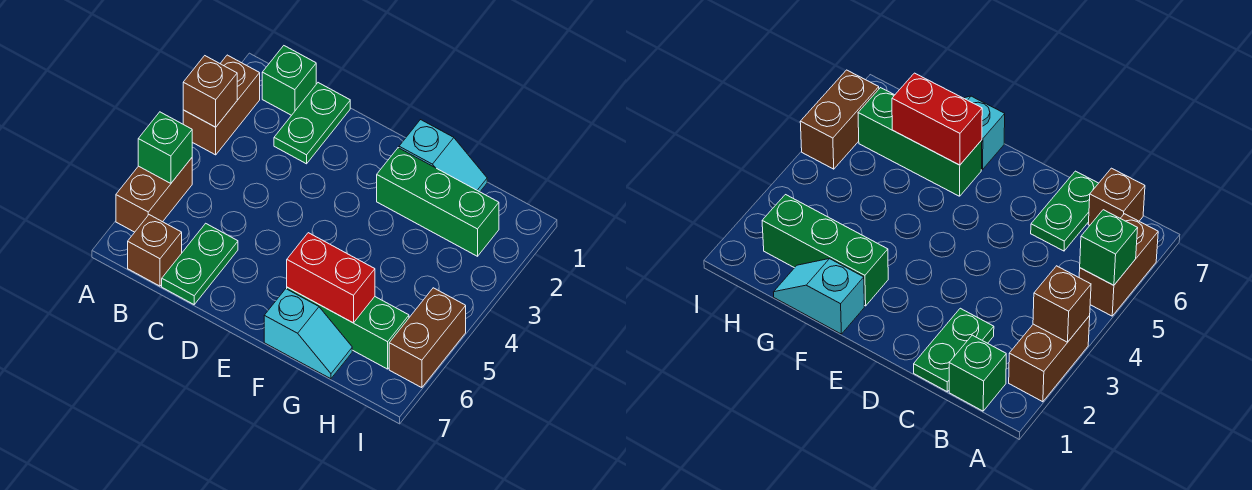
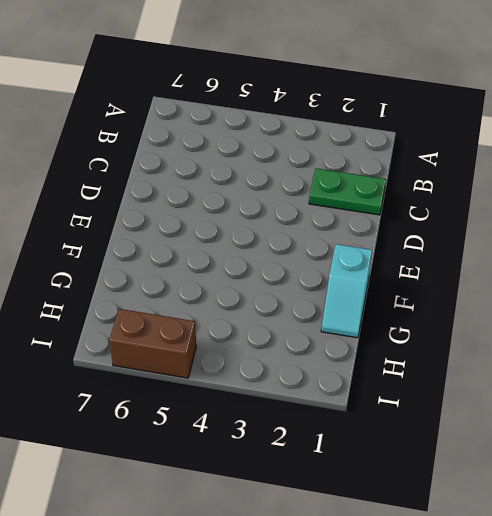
none -> brown brick A2:A3 level 1
none -> brown brick A5:A6 level 1
none -> green brick B1 level 1

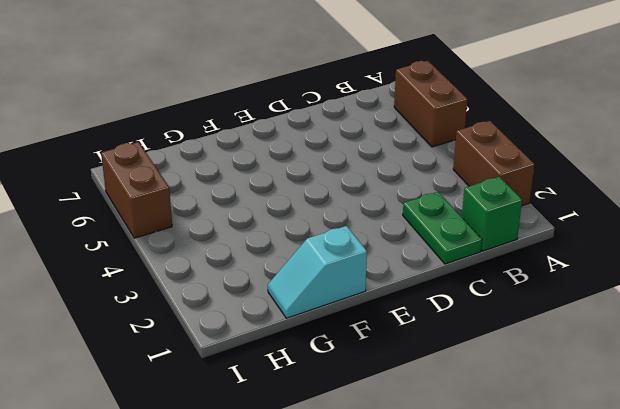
none -> brown brick B7 level 1
none -> green plate C6:C7 level 1
none -> green brick F2:H2 level 1

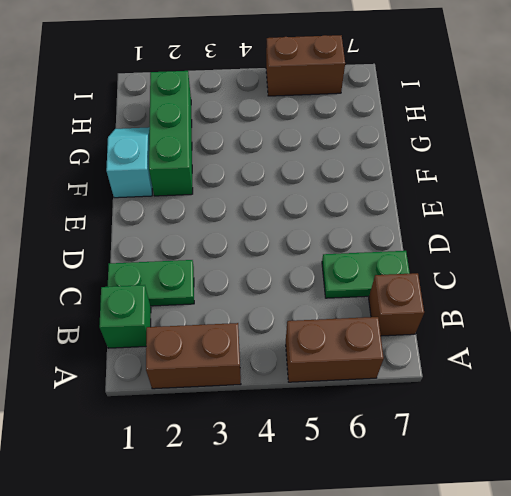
none -> green brick F6:H6 level 1
none -> cyan slope F7:G7 level 1 top F
none -> brown brick A3 level 2

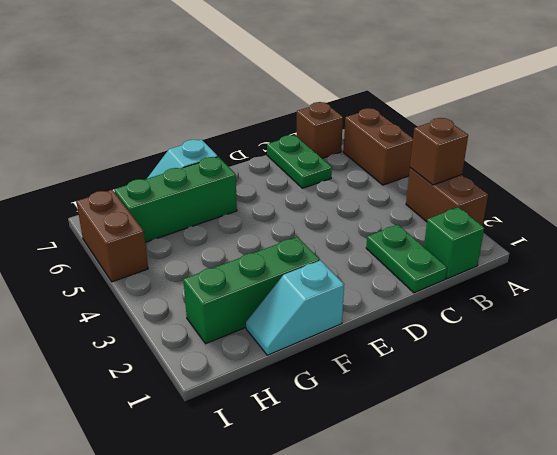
none -> green brick A5 level 2
none -> red brick F6:G6 level 2

